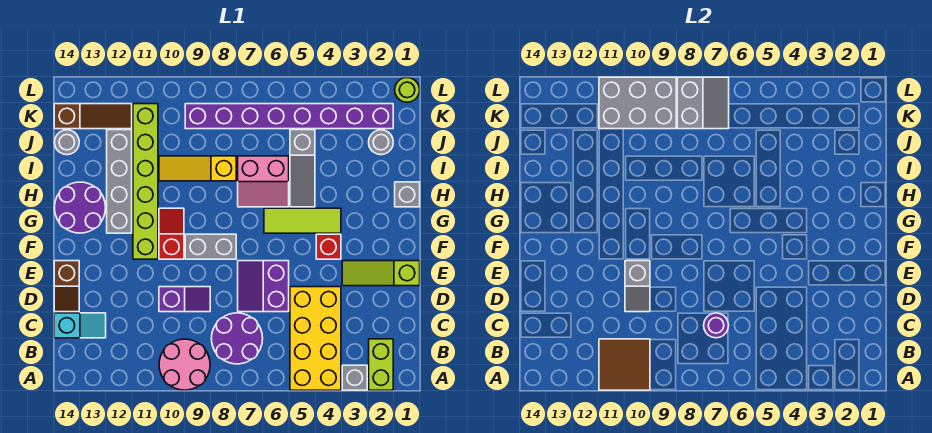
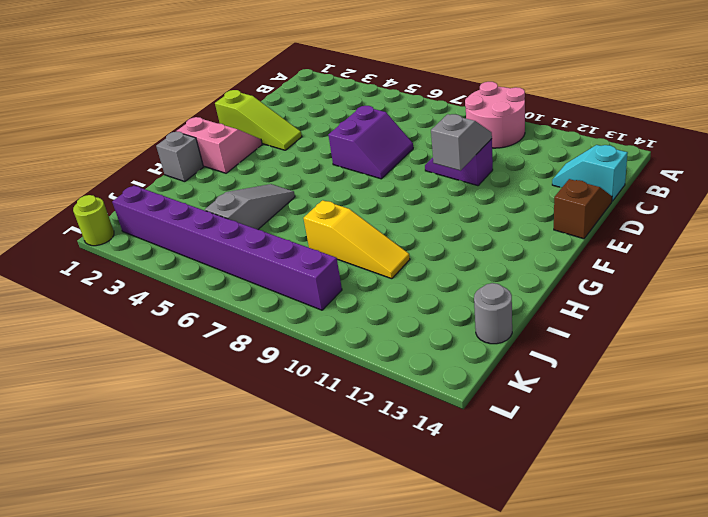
pink slope F1:G2 level 1 top G -> pink slope H6:I7 level 1 top I
none -> lime brick A2:B2 level 1
none -> grey brick A3 level 1
none -> yellow brick A4:D5 level 1
none -> purple round brick B7:C8 level 1

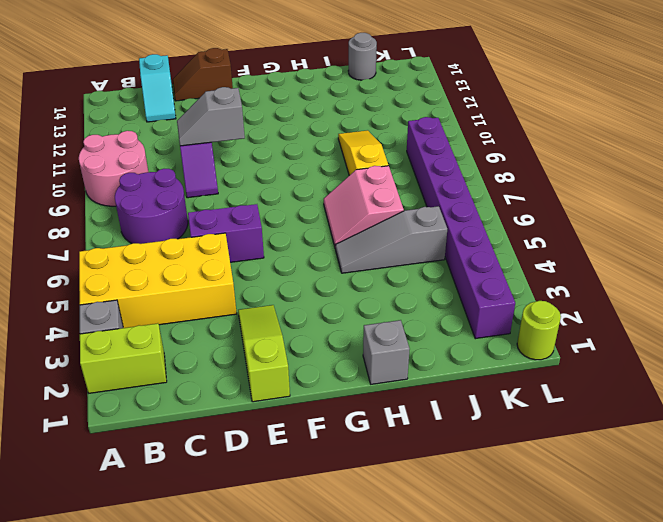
none -> red brick F4 level 1
none -> grey brick F8:F9 level 1
none -> red slope F10:G10 level 1 top F
none -> lime brick F11:K11 level 1

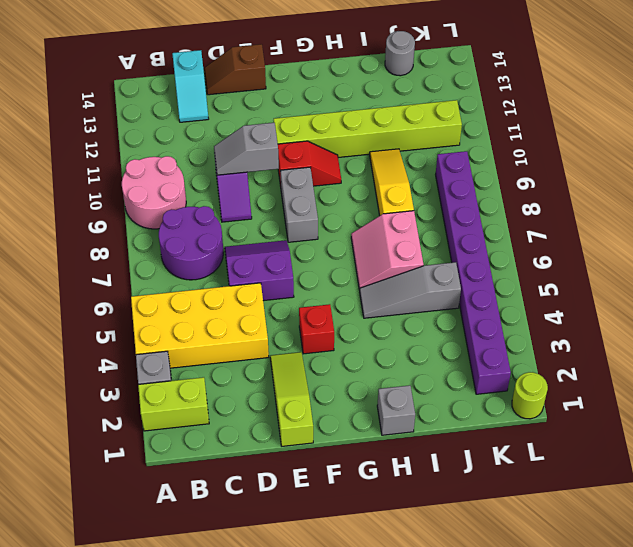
none -> lime tile G4:G6 level 1
none -> grey brick G12:J12 level 1
none -> purple round brick G13:H14 level 1
none -> grey round brick J2 level 1

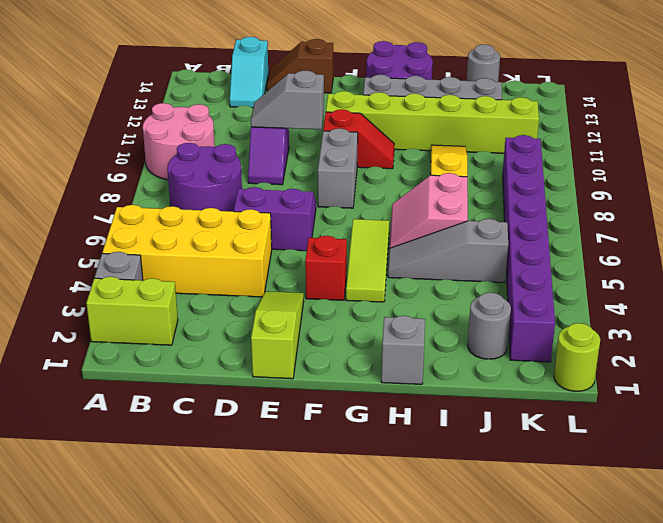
none -> brown slope K12:K14 level 1 top 14
none -> brown tile A10:B11 level 2
none -> purple round brick C7 level 2
none -> grey slope K7:L8 level 2 top 8

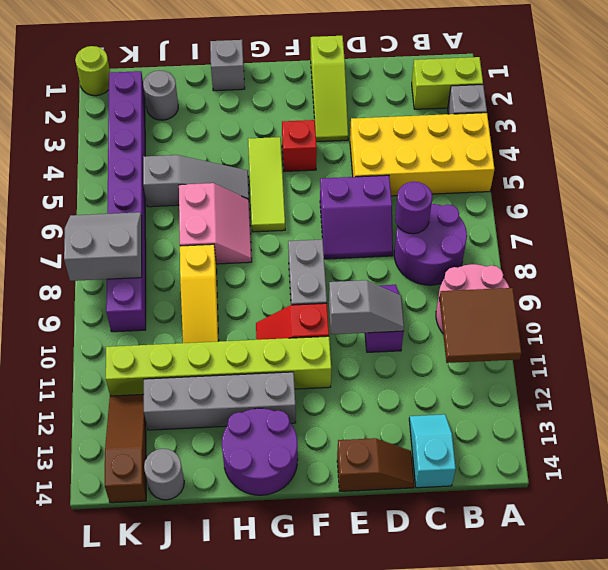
none -> grey brick K9:L11 level 2

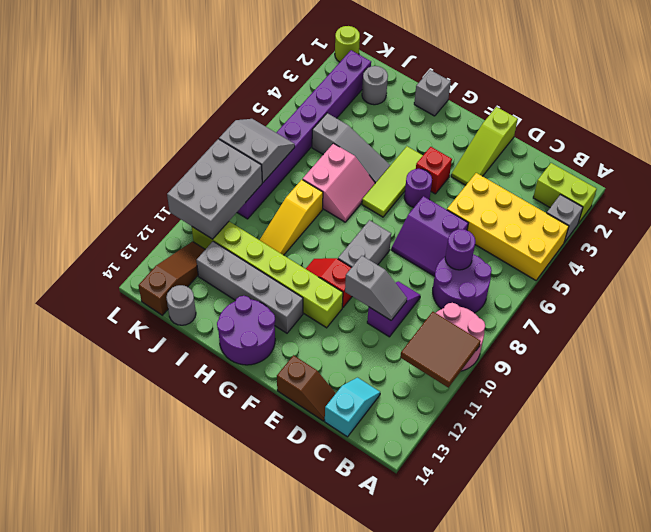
purple round brick F5 level 1 -> none

